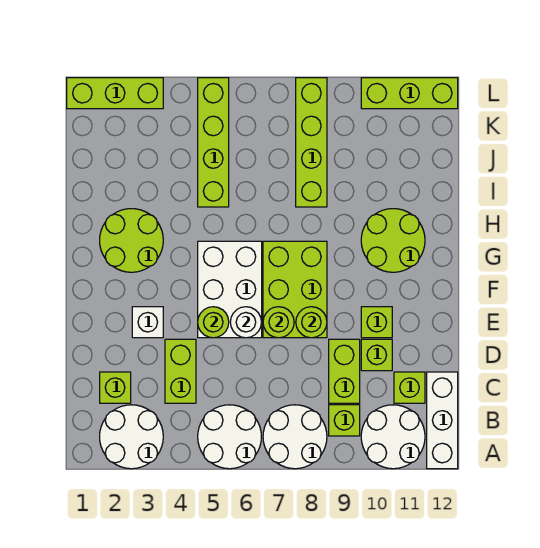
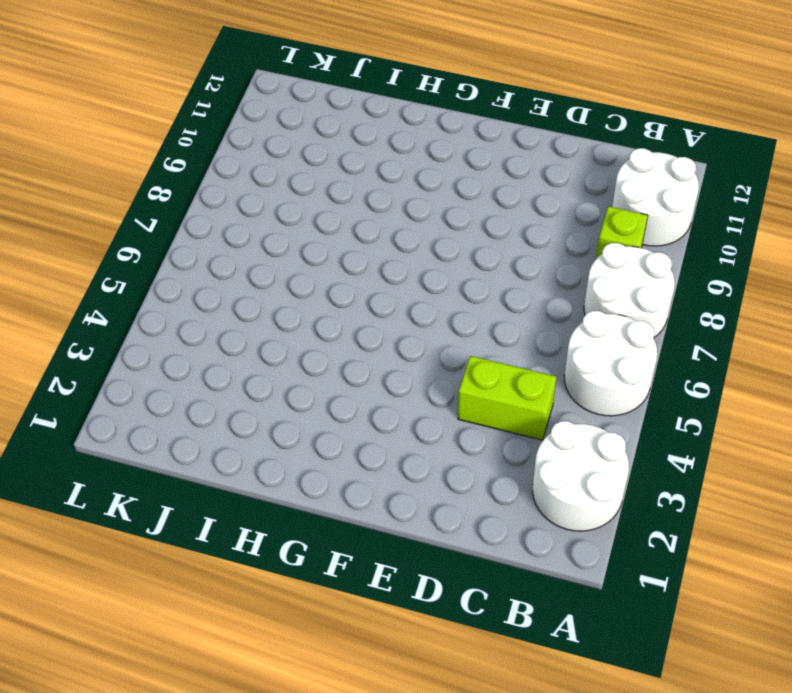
none -> white brick A12:C12 level 1
none -> lime brick C2 level 1
none -> lime brick C9:D9 level 1

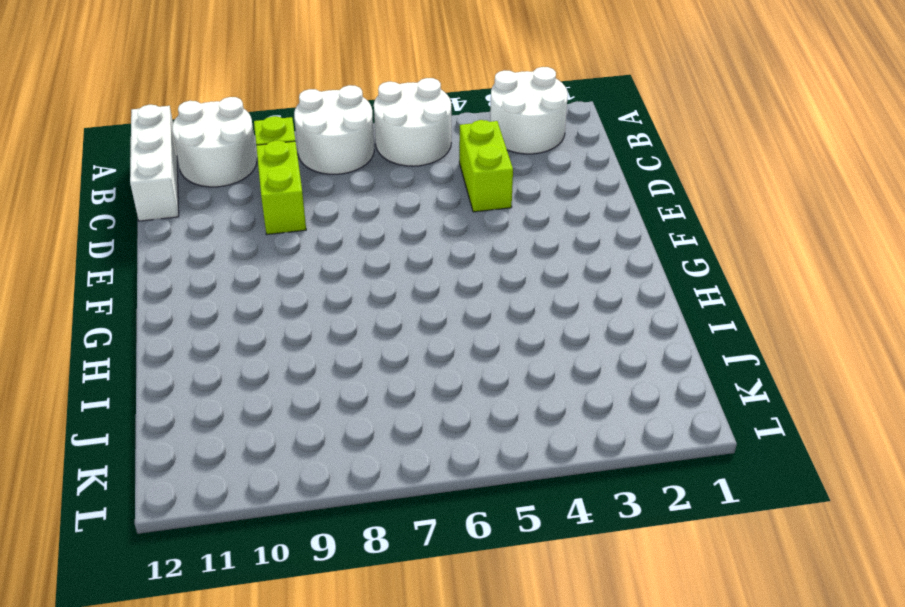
none -> lime brick C2 level 1
none -> lime brick C11 level 1
none -> lime brick D10 level 1

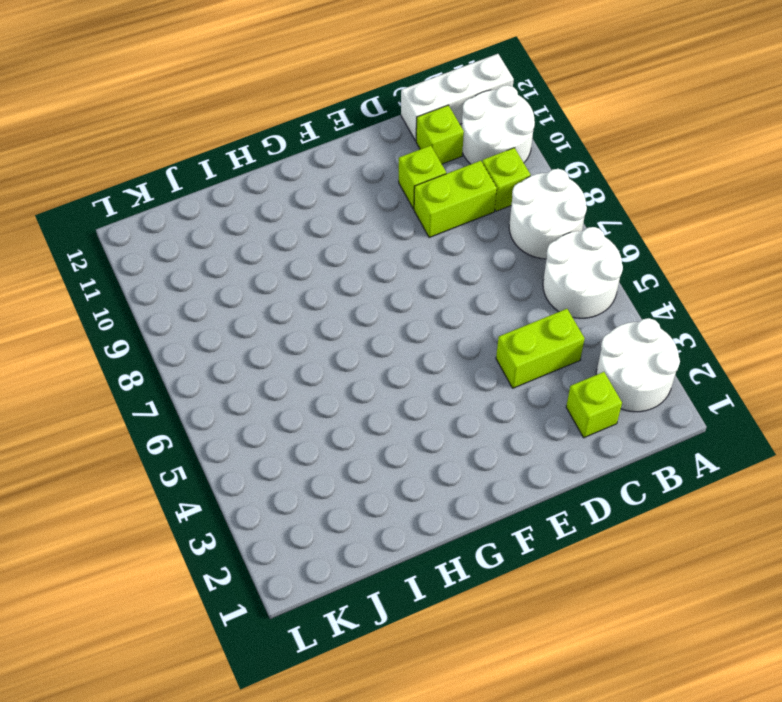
none -> white brick E3 level 1
none -> white brick E5:G6 level 1
none -> lime brick E7:G8 level 1

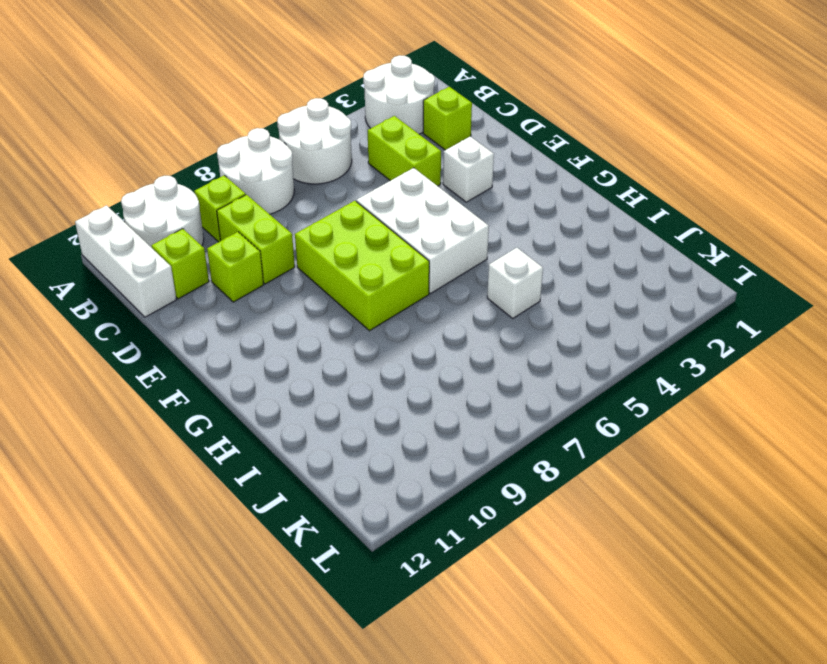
white brick I5 level 1 -> lime brick I5:L5 level 1
none -> lime brick E10 level 1
none -> lime round brick G2:H3 level 1
none -> lime round brick G10:H11 level 1

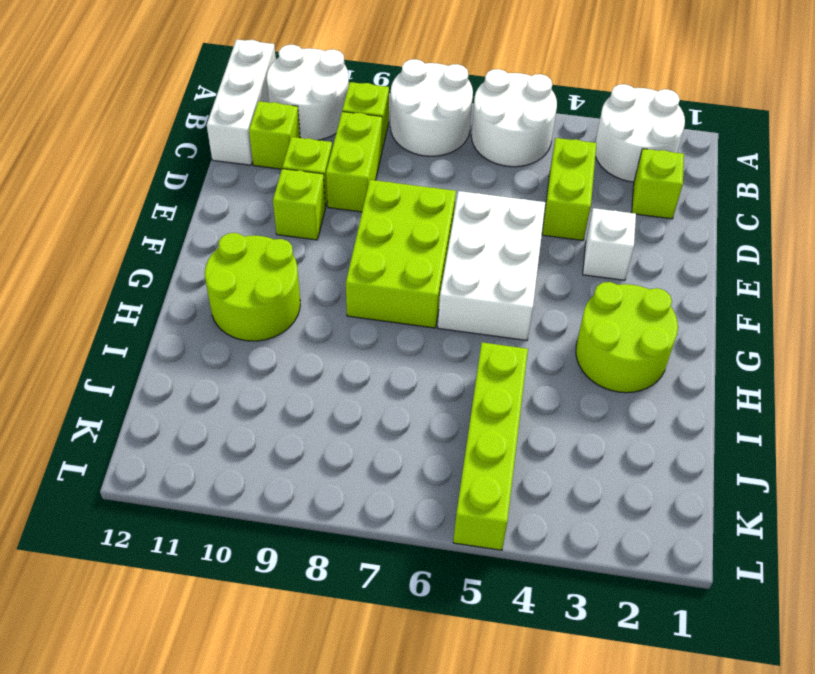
none -> lime brick I8:L8 level 1
none -> lime brick L1:L3 level 1
none -> lime brick L10:L12 level 1

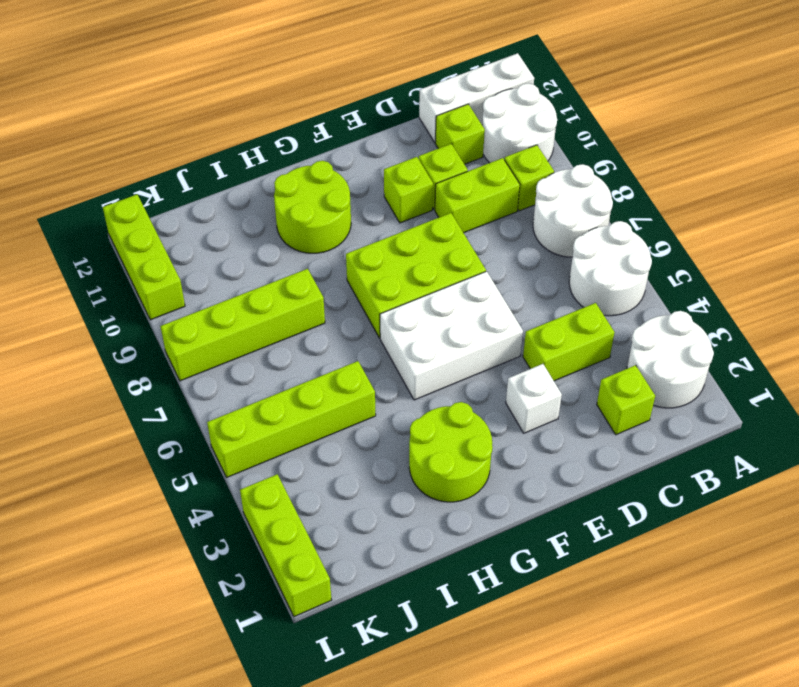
none -> lime round brick E5 level 2
none -> white round brick E6 level 2
none -> lime round brick E7 level 2

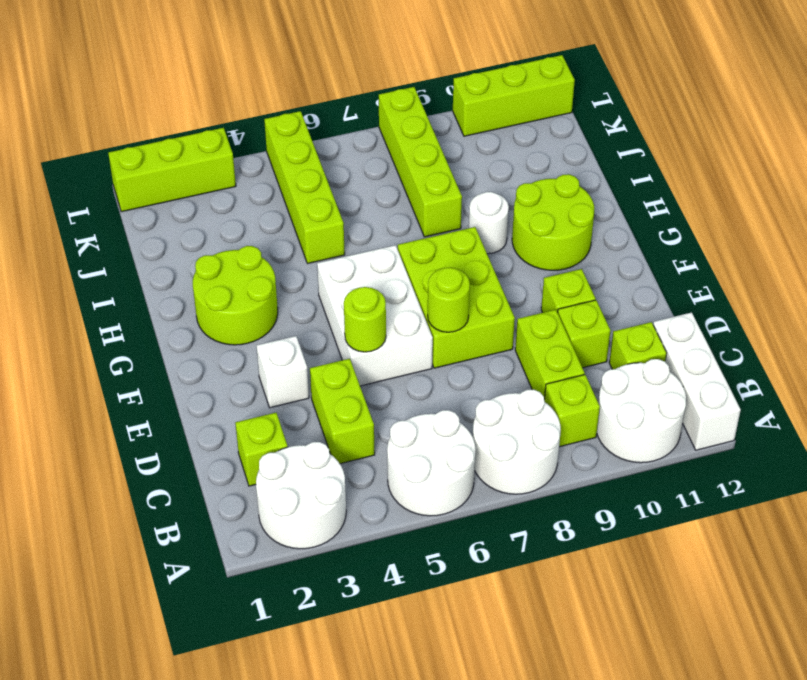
white round brick H9 level 1 -> white round brick E6 level 2
none -> lime round brick E8 level 2

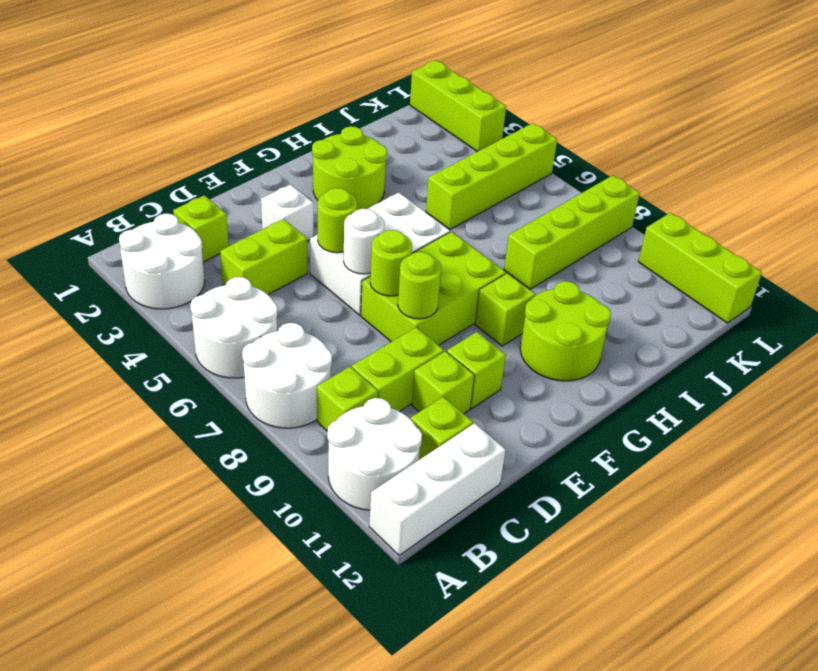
lime brick G9 level 1 -> none

